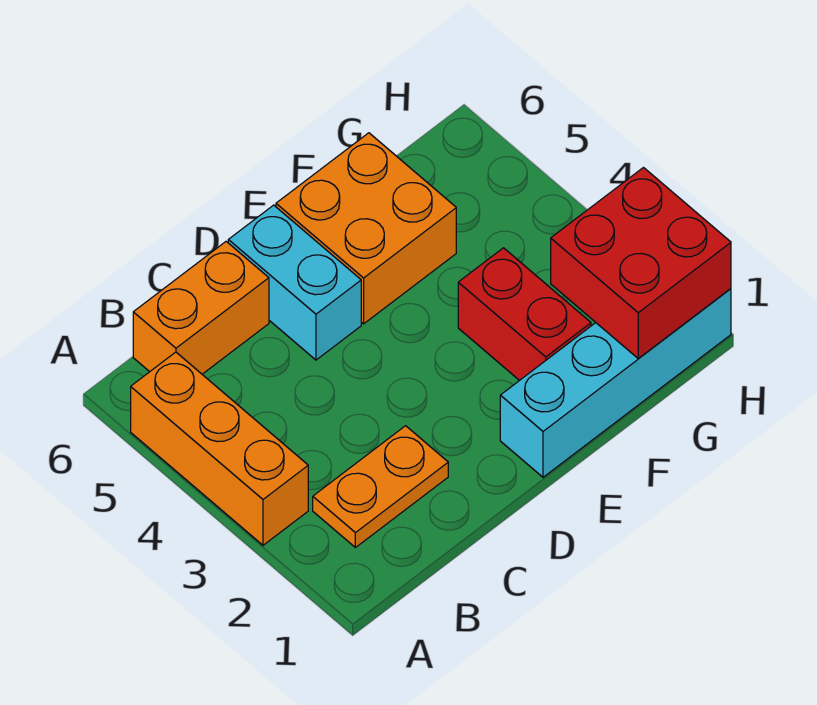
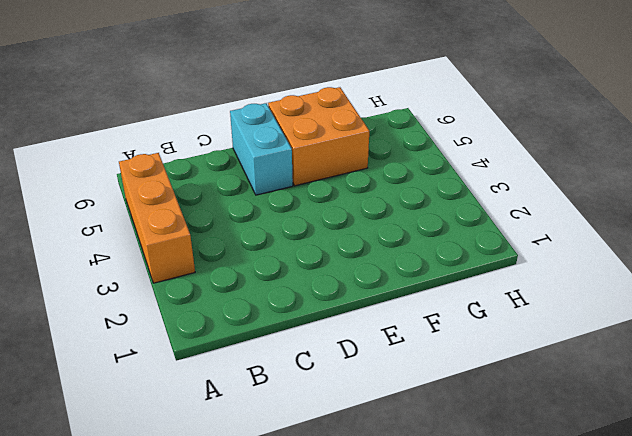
none -> orange plate B2:C2 level 1
none -> orange brick B6:C6 level 1

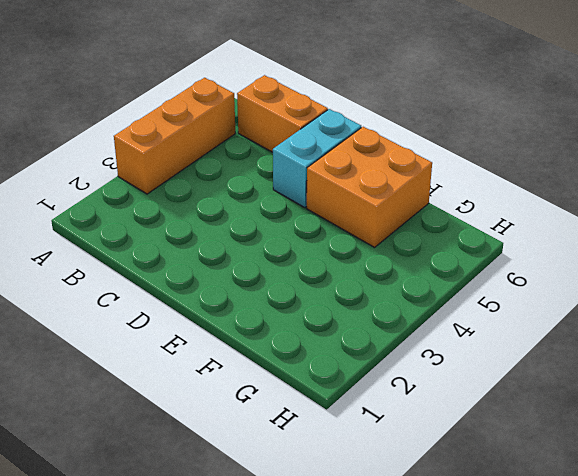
none -> orange plate B2:C2 level 1
none -> cyan brick E1:H1 level 1

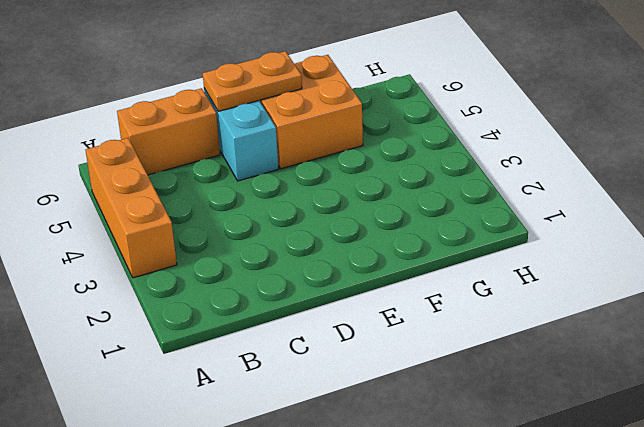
orange plate D6:E6 level 2 -> orange plate B2:C2 level 1
none -> cyan brick E1:H1 level 1
none -> red brick F2:F3 level 1

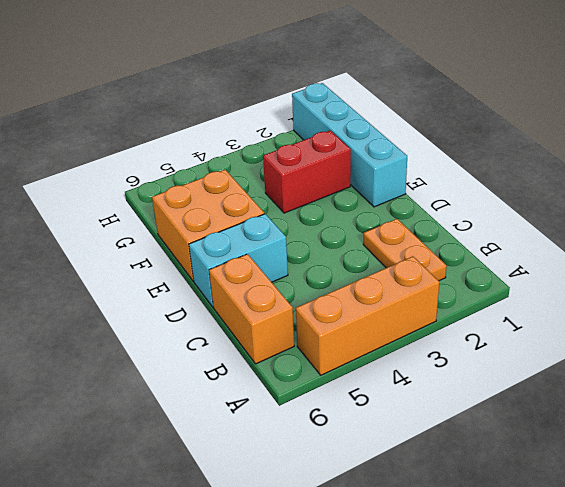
none -> red brick G1:H2 level 2

